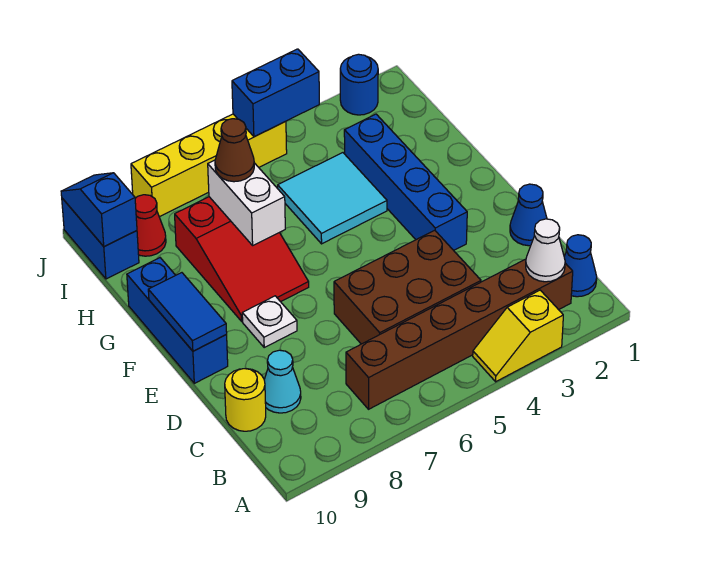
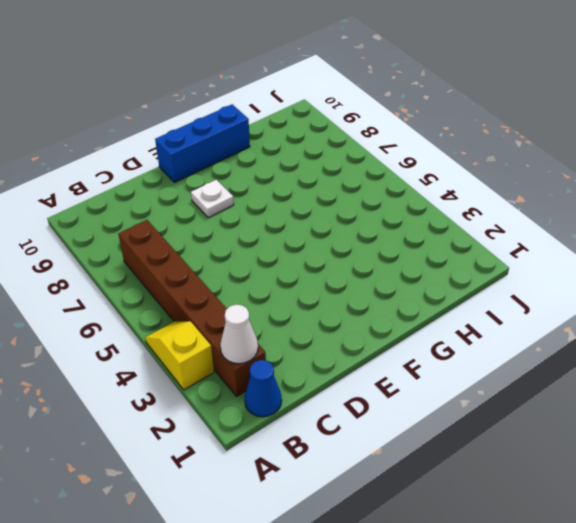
none -> brown brick C4:D6 level 1
none -> cyan cone C9 level 1
none -> yellow round brick C10 level 1

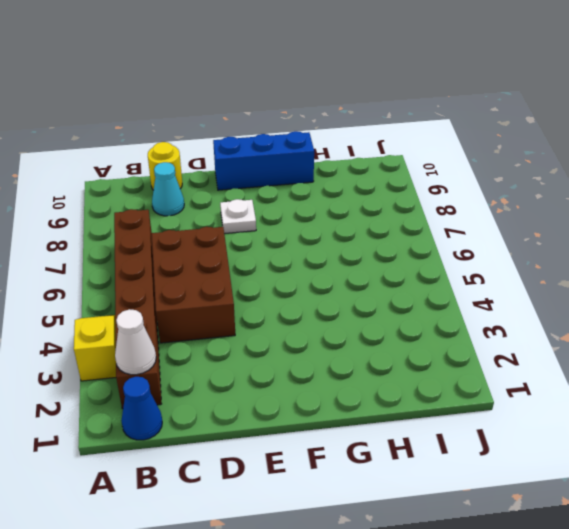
none -> blue cone D1 level 1
none -> blue brick E3:H3 level 1
none -> red slope F7:H8 level 1 top H

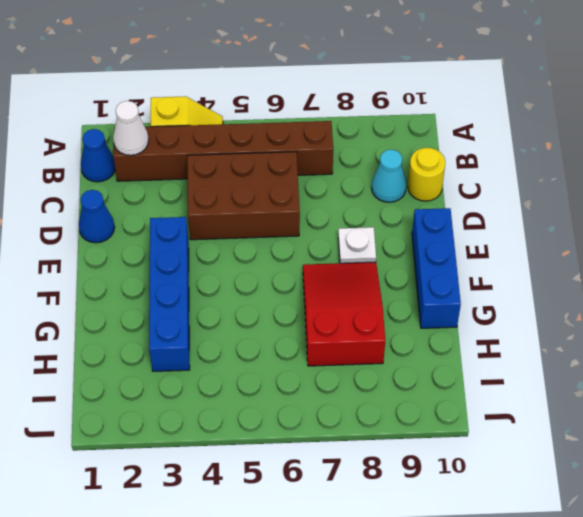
none -> cyan tile G4:H5 level 1
none -> red cone I9 level 1
none -> blue brick I10:J10 level 1

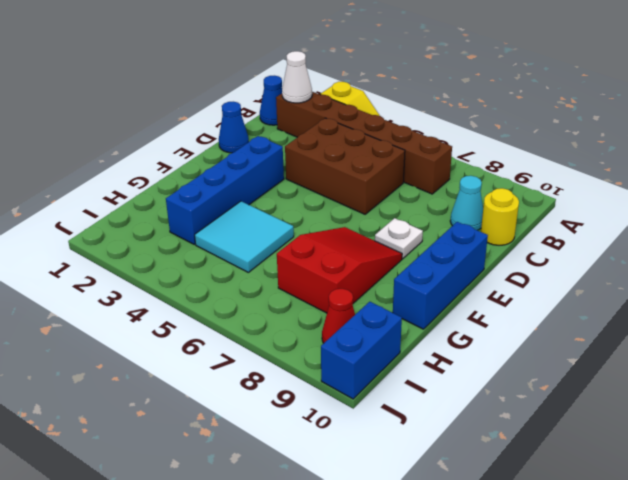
none -> blue round brick J2 level 1
none -> yellow brick J5:J8 level 1
none -> blue tile E10:F10 level 2

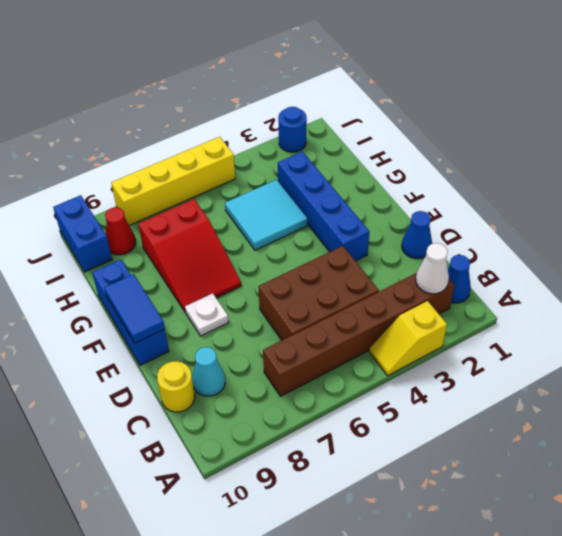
none -> white brick G7:H7 level 2
none -> blue slope I10:J10 level 2 top I
none -> blue brick J4:J5 level 2

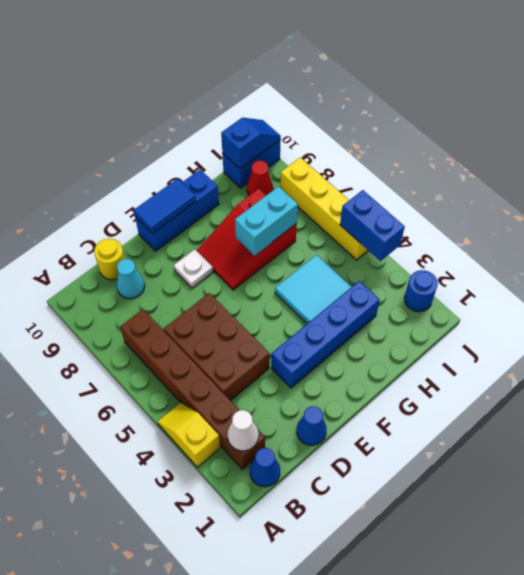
cyan brick G7:H7 level 2 -> white brick G7:H7 level 2
none -> brown cone H7 level 3

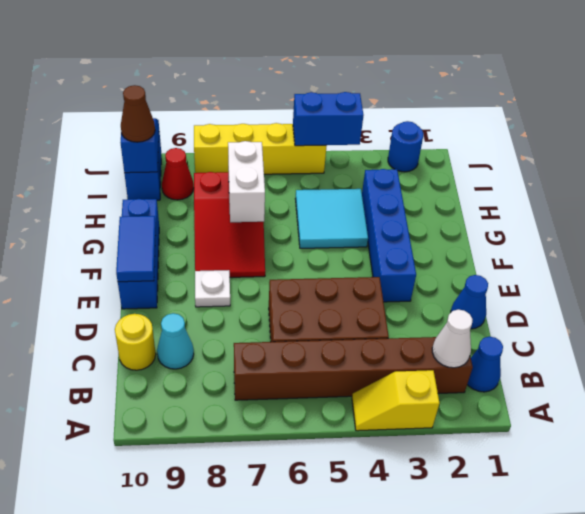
brown cone I10 level 3 -> brown cone H7 level 3

